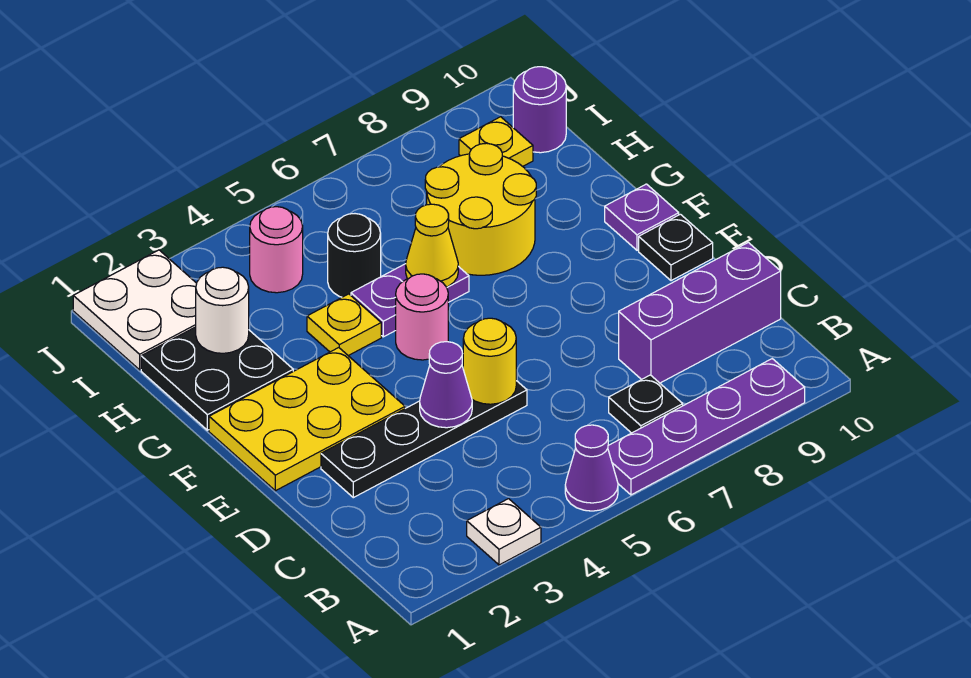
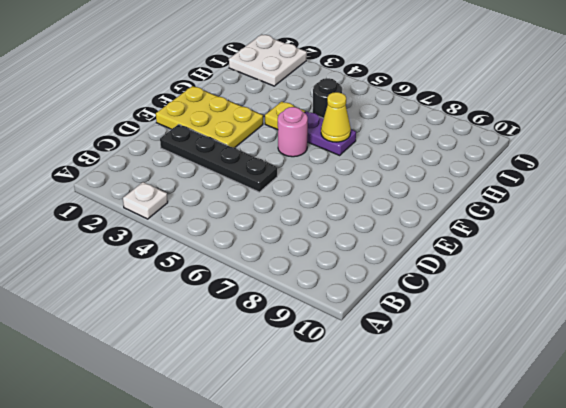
none -> purple cone A5 level 1
none -> purple plate A6:A9 level 1
none -> black plate B7 level 1

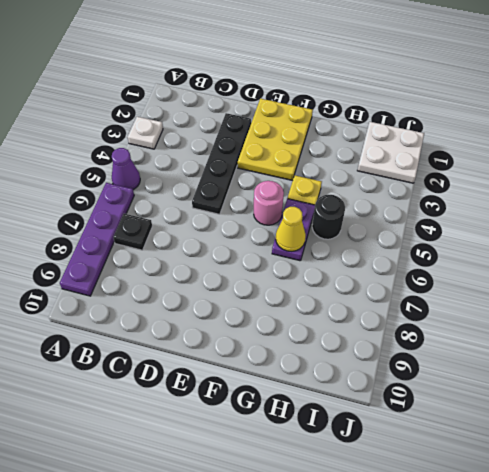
none -> purple brick C8:C10 level 1
none -> black plate E10 level 1
none -> purple plate F10 level 1

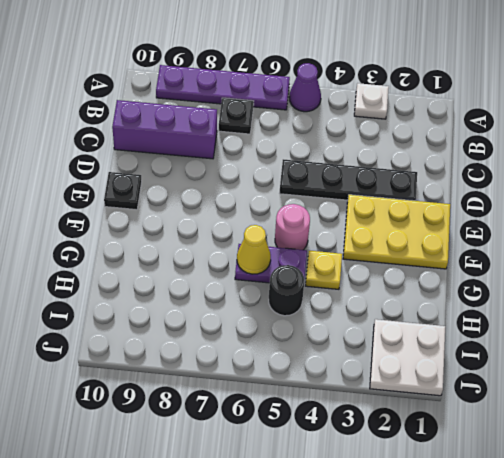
none -> purple plate F10 level 1
none -> black plate G1:H2 level 1
none -> yellow round brick G7:H8 level 1

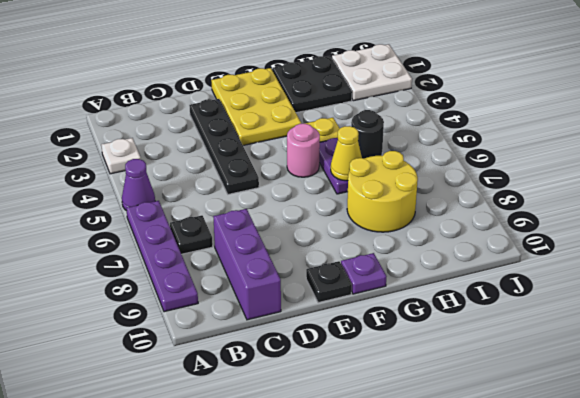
none -> pink round brick I4 level 1
none -> yellow plate I9 level 1
none -> purple round brick I10 level 1

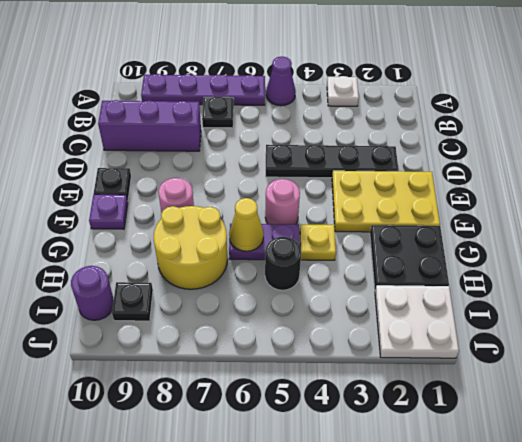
pink round brick F8 level 1 -> pink round brick I4 level 1
black plate I9 level 1 -> yellow plate I9 level 1
none -> purple cone D4 level 2
none -> yellow round brick D5 level 2
none -> white round brick H2 level 2

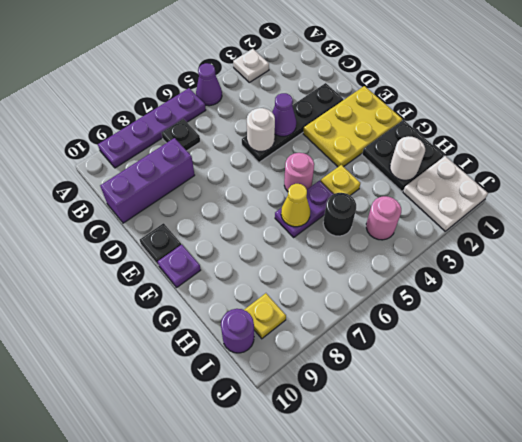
white round brick D5 level 2 -> yellow round brick D5 level 2
none -> yellow round brick G7:H8 level 1

